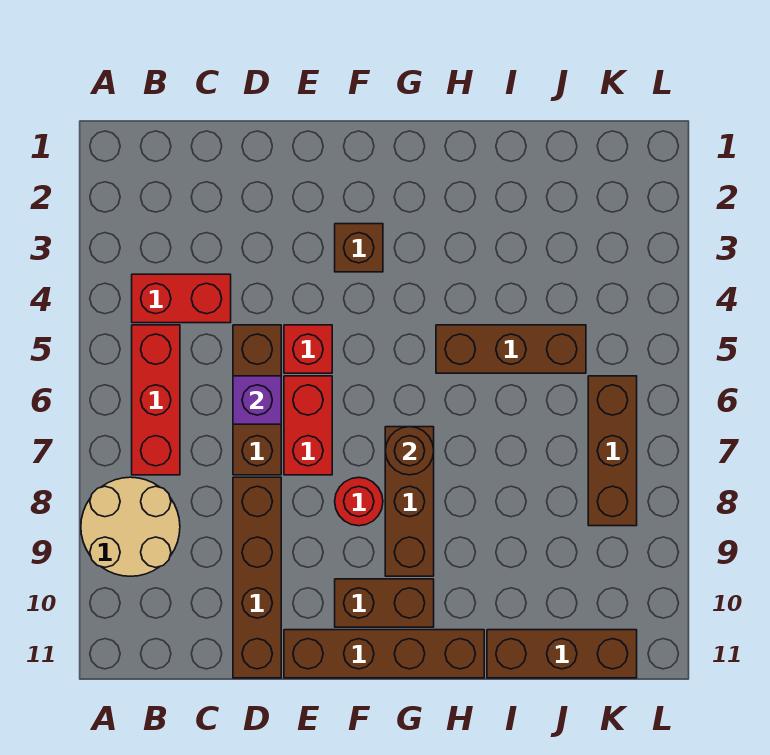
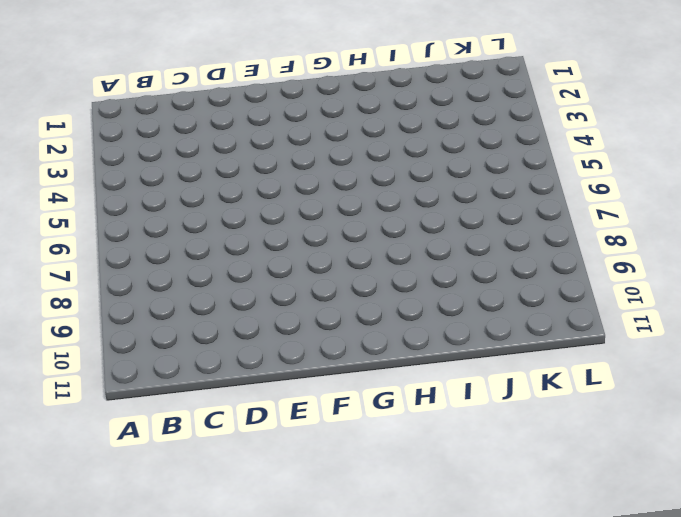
none -> tan round brick A8:B9 level 1
none -> red brick B4:C4 level 1
none -> red brick B5:B7 level 1

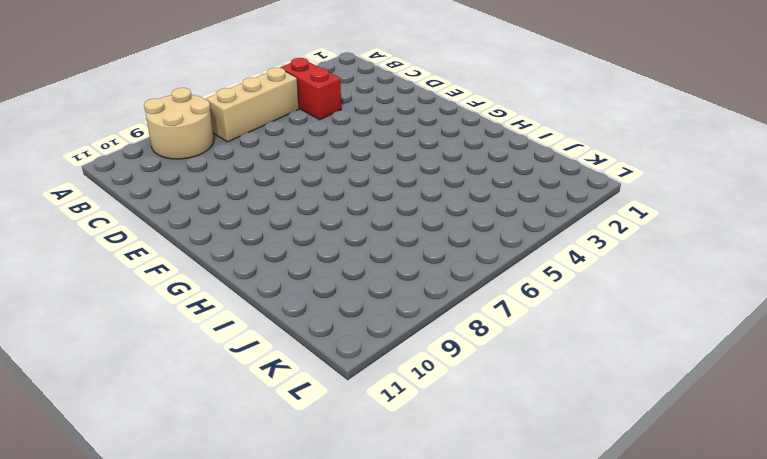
tan brick B5:B7 level 1 -> red brick B5:B7 level 1
none -> brown brick D5:D7 level 1
none -> brown brick D8:D11 level 1
none -> red brick E5 level 1

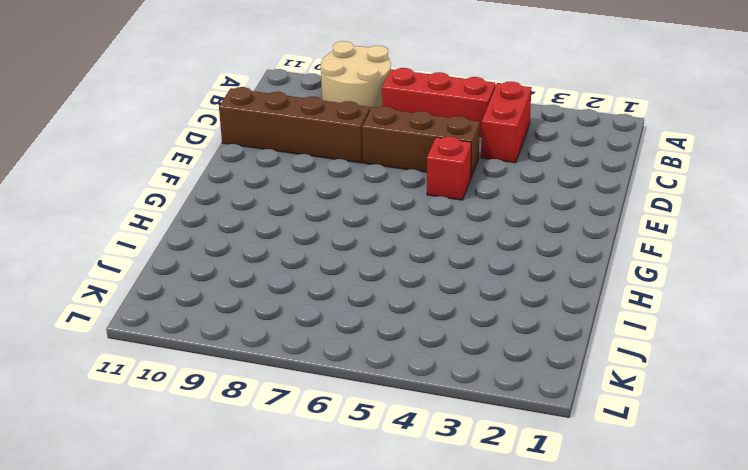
none -> red brick E6:E7 level 1
none -> brown brick E11:H11 level 1
none -> brown brick F3 level 1

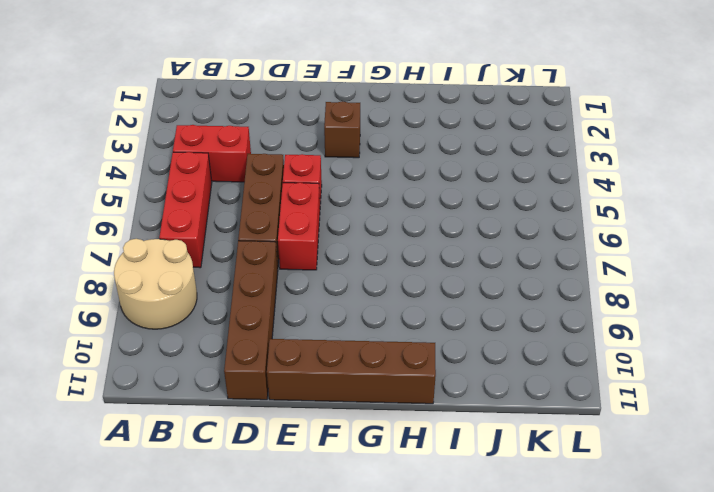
none -> red round brick F8 level 1
none -> brown brick F10:G10 level 1
none -> brown brick G7:G9 level 1

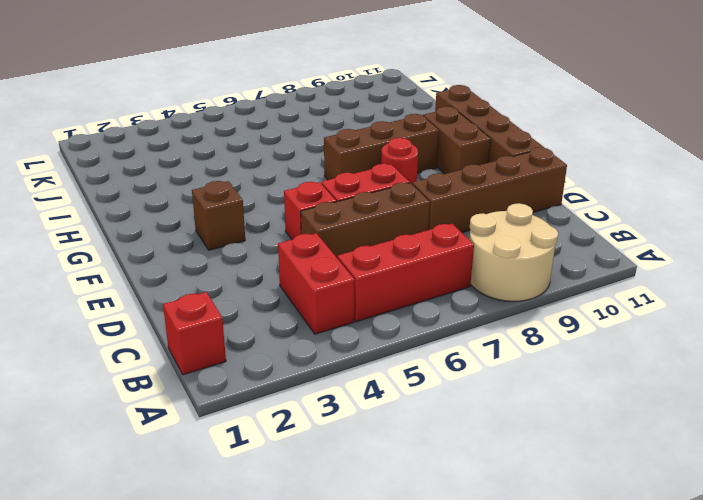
red brick B1 level 1 -> none
none -> brown brick H5:J5 level 1
none -> brown brick I11:K11 level 1
none -> brown brick K6:K8 level 1

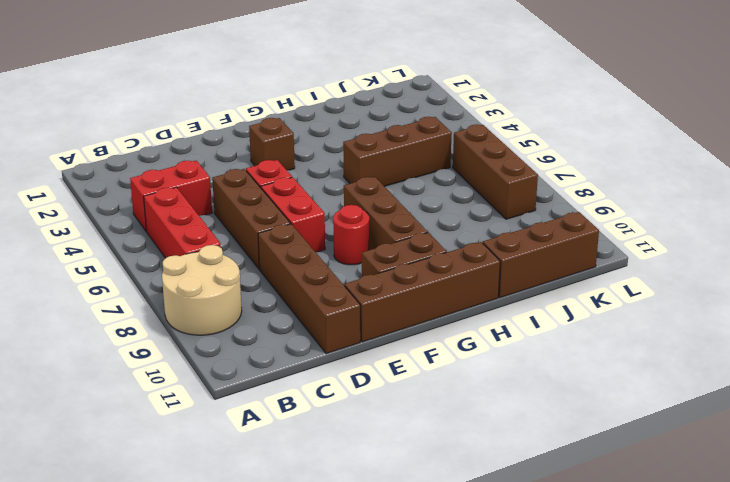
none -> purple brick D6 level 2
none -> brown round brick G7 level 2

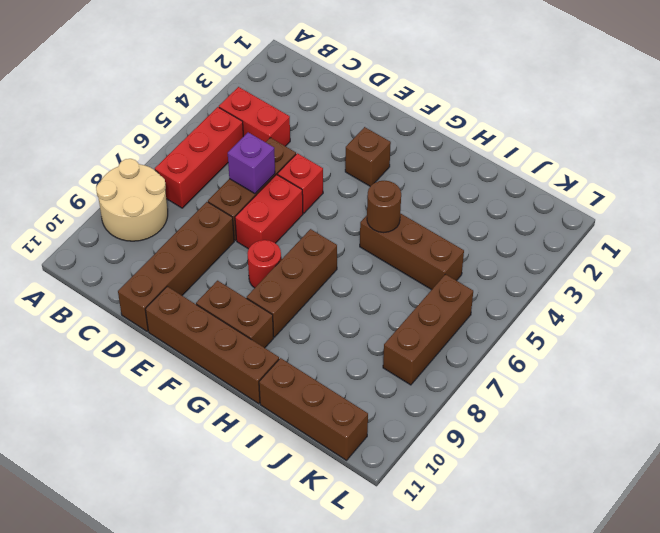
brown round brick H5 level 2 -> brown round brick G7 level 2

